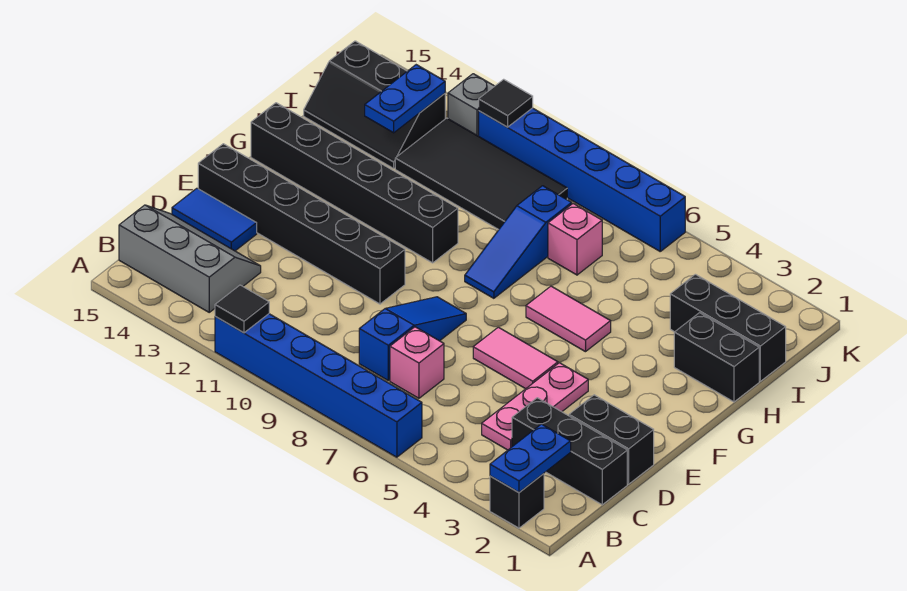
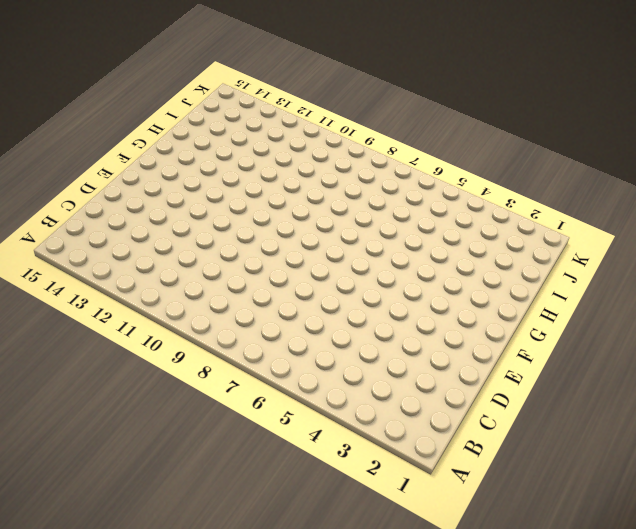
none -> black brick A2 level 1
none -> blue brick A6:A11 level 1
none -> grey slope B13:C15 level 1 top B

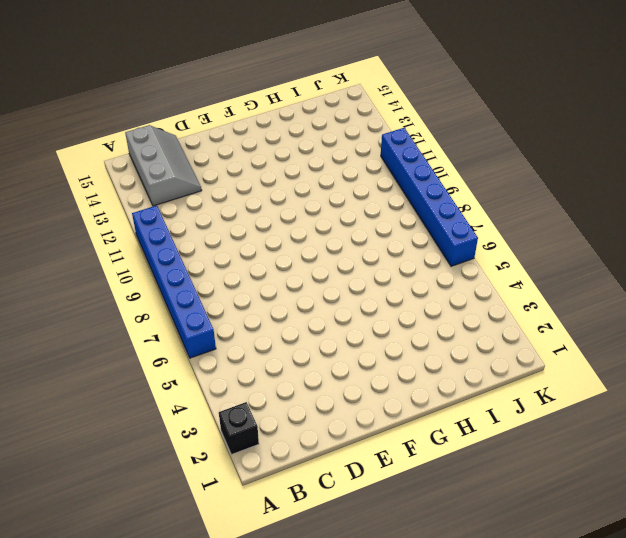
none -> black brick C1:C3 level 1
none -> pink plate C4:E4 level 1
none -> pink brick C7 level 1

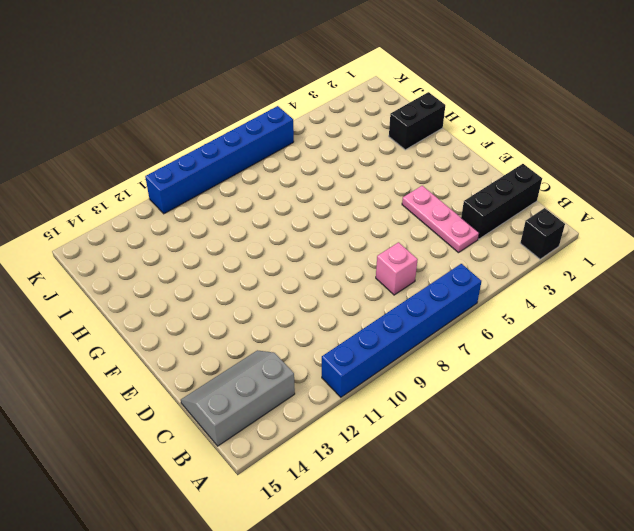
none -> blue slope C8:E8 level 1 top C
none -> black brick D1:D2 level 1
none -> blue tile D14:D15 level 1

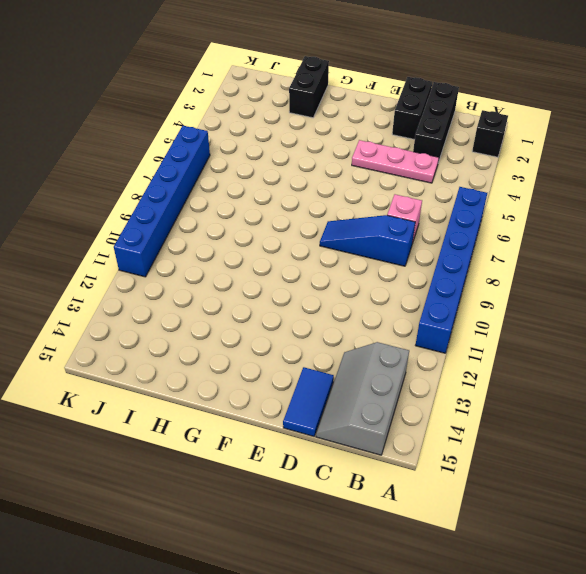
none -> pink tile E5:E6 level 1
none -> black brick E10:E15 level 1
none -> pink tile G5:G6 level 1

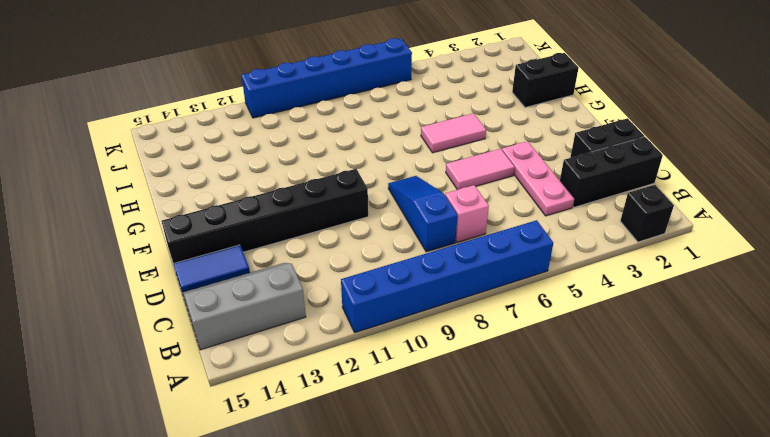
none -> blue slope G8:I8 level 1 top I
none -> black brick G10:G15 level 1
none -> black brick I1:I3 level 1

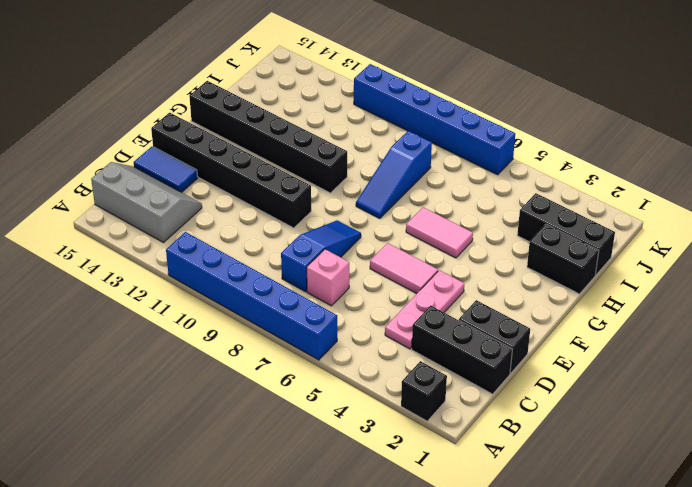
none -> pink brick I7 level 1
none -> black tile I9:J12 level 1
none -> black slope I13:J15 level 1 top J

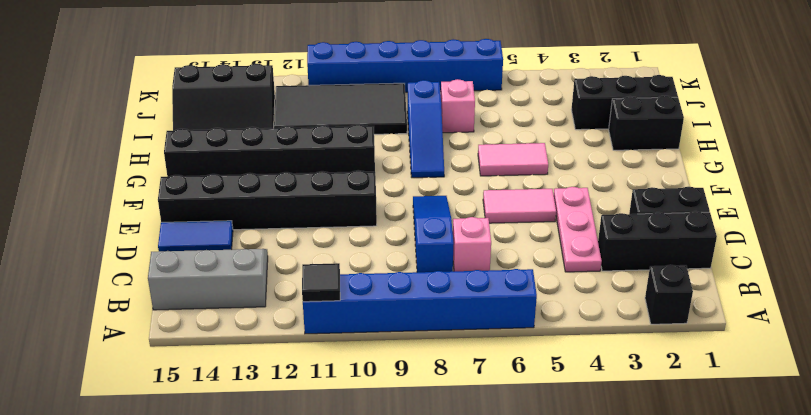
none -> grey brick K12 level 1
none -> blue plate A2:B2 level 2
none -> blue plate I13:J13 level 2

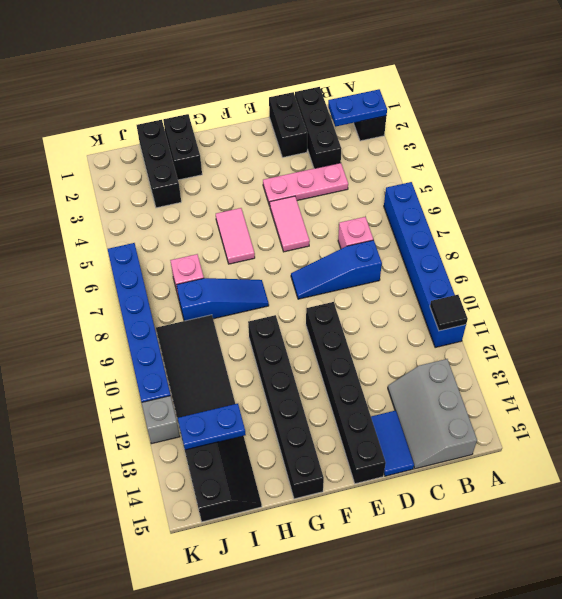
none -> black tile K11 level 2

